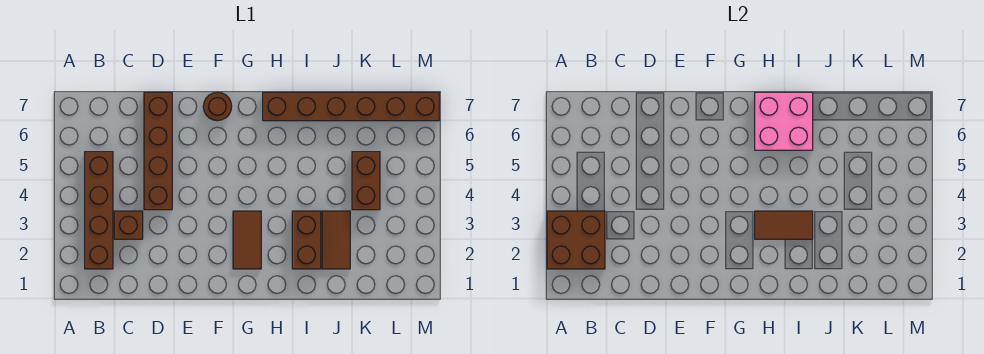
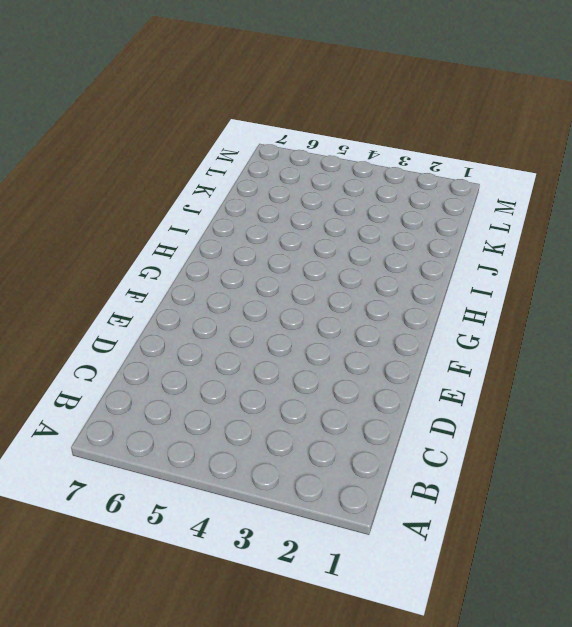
none -> brown brick B2:B5 level 1
none -> brown brick C3 level 1
none -> brown brick D4:D7 level 1

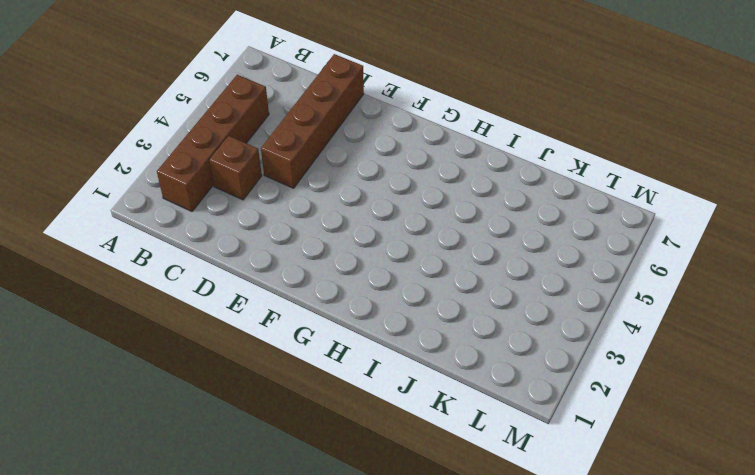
none -> brown round brick F7 level 1
none -> brown tile G2:G3 level 1
none -> brown brick H7:M7 level 1

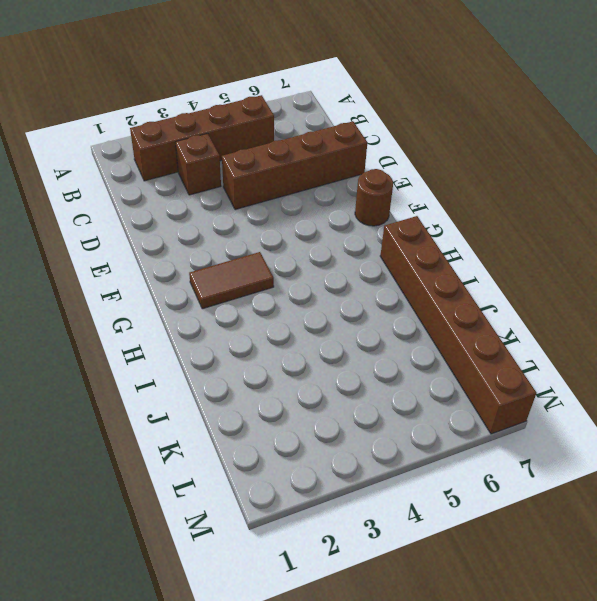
none -> brown brick I2:I3 level 1
none -> brown tile J2:J3 level 1
none -> brown brick K4:K5 level 1

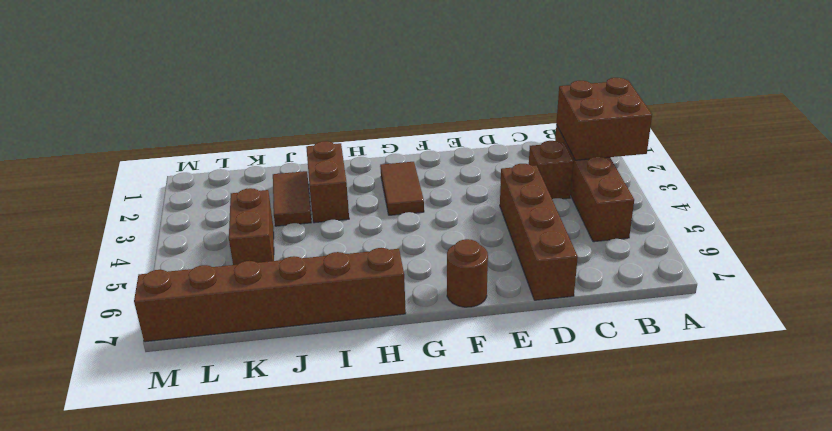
none -> brown tile H3:I3 level 2
none -> pink brick H6:I7 level 2

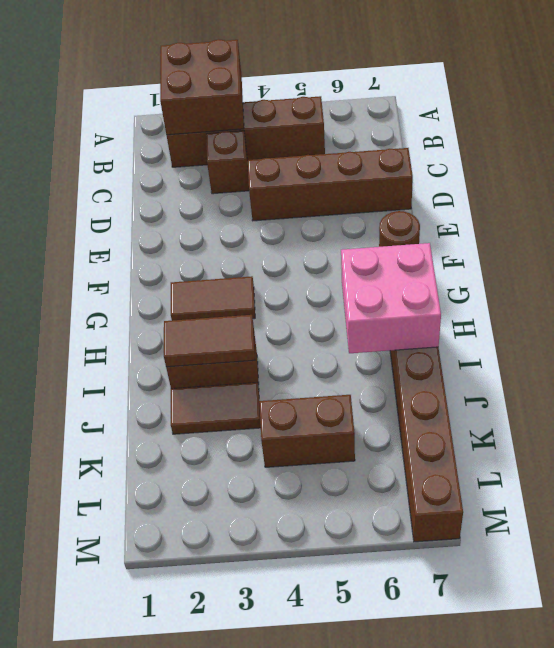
brown tile I2:I3 level 2 -> brown tile H3:I3 level 2

